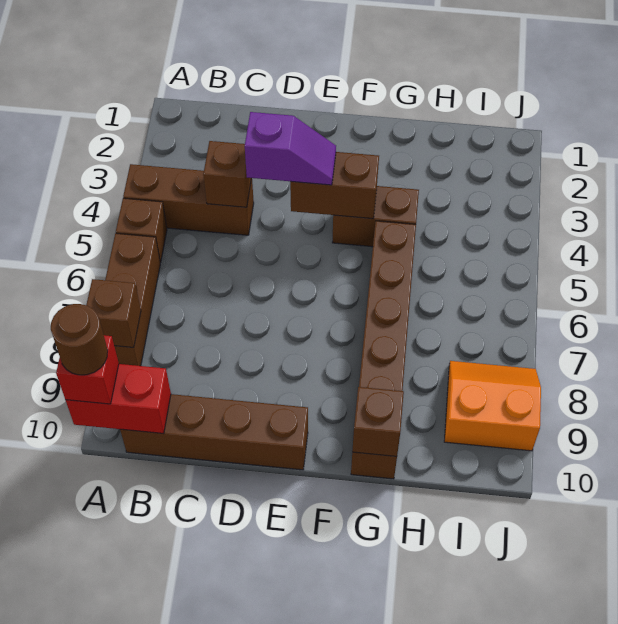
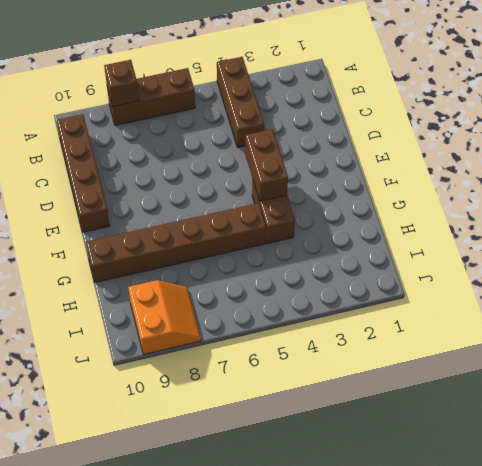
none -> brown brick A5 level 1
none -> red brick A10:B10 level 2
none -> brown brick C4 level 2

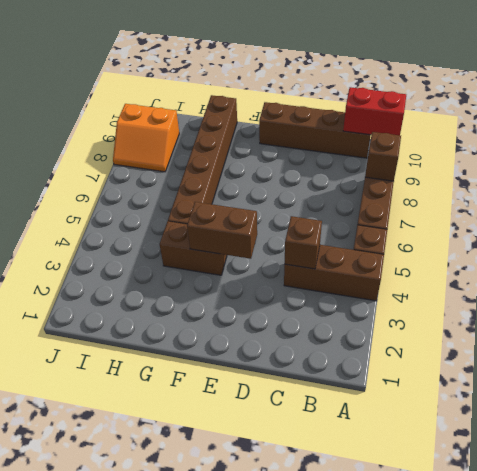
none -> brown brick G10 level 2
none -> red brick A10 level 3
none -> purple slope D4:E4 level 3 top D

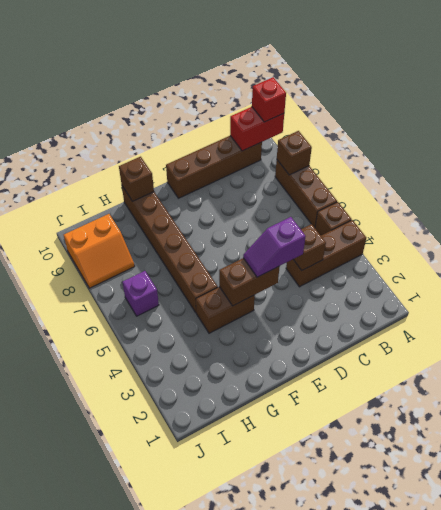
purple brick I6 level 1 -> none
none -> brown round brick A10 level 4

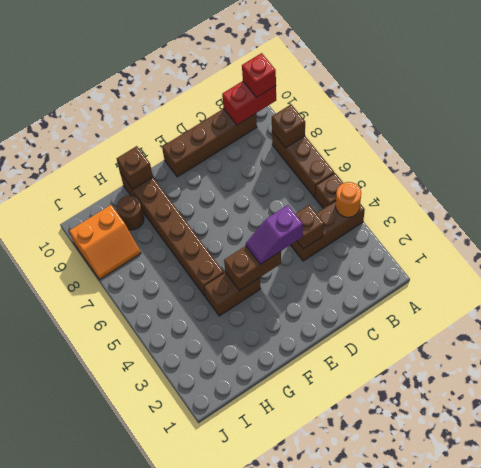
orange round brick A4 level 2 -> none
brown round brick H9 level 1 -> brown round brick A10 level 4

